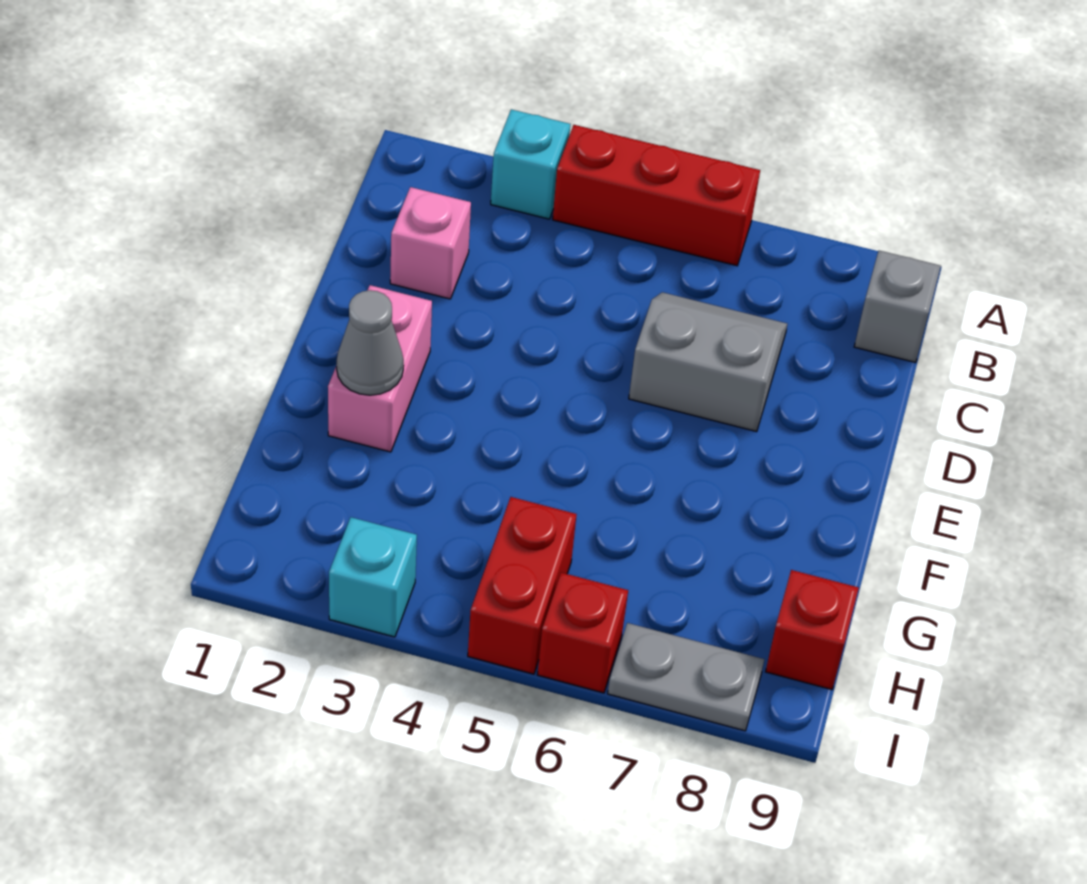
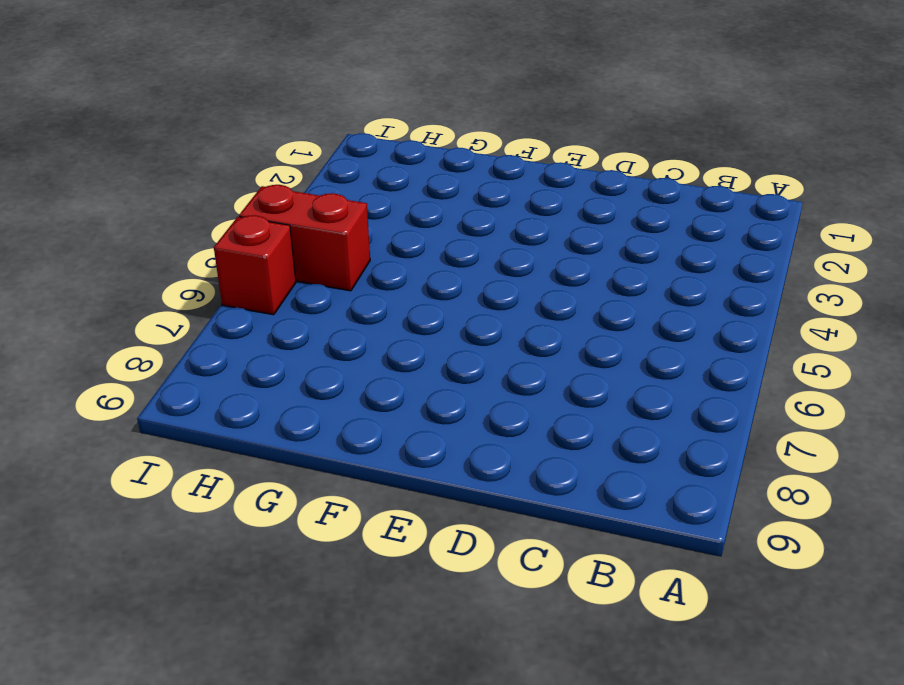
none -> cyan brick A3 level 1
none -> red brick A4:A6 level 1
none -> grey brick B9 level 1

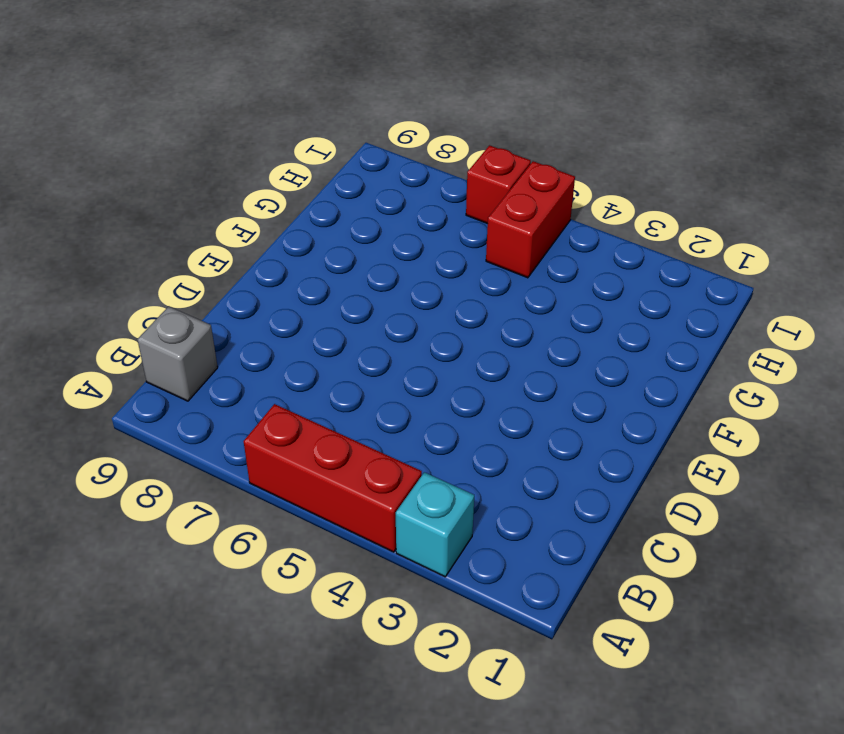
none -> pink brick C2 level 1
none -> grey slope C6:D7 level 1 top D
none -> pink brick E2:F2 level 1

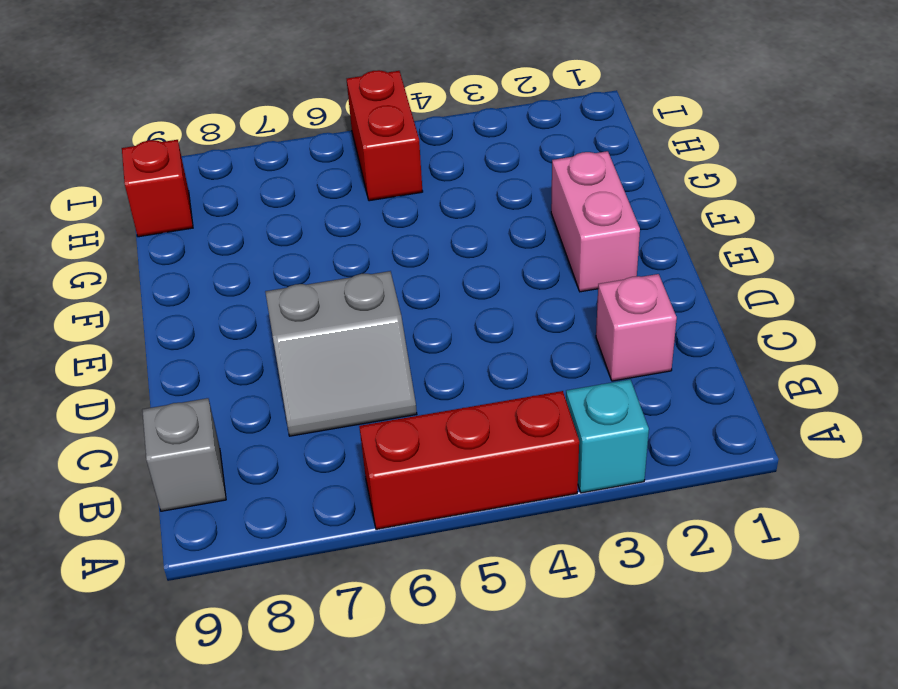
none -> cyan brick I3 level 1
none -> red brick I6 level 1
none -> grey plate I7:I8 level 1

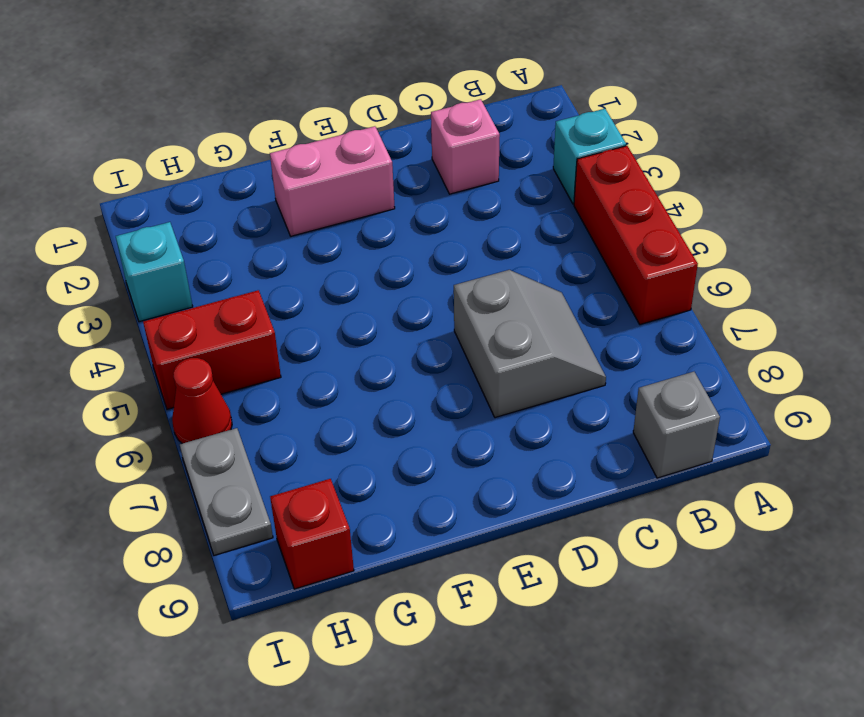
red cone I6 level 1 -> red brick I6 level 1
none -> grey cone F2 level 2

